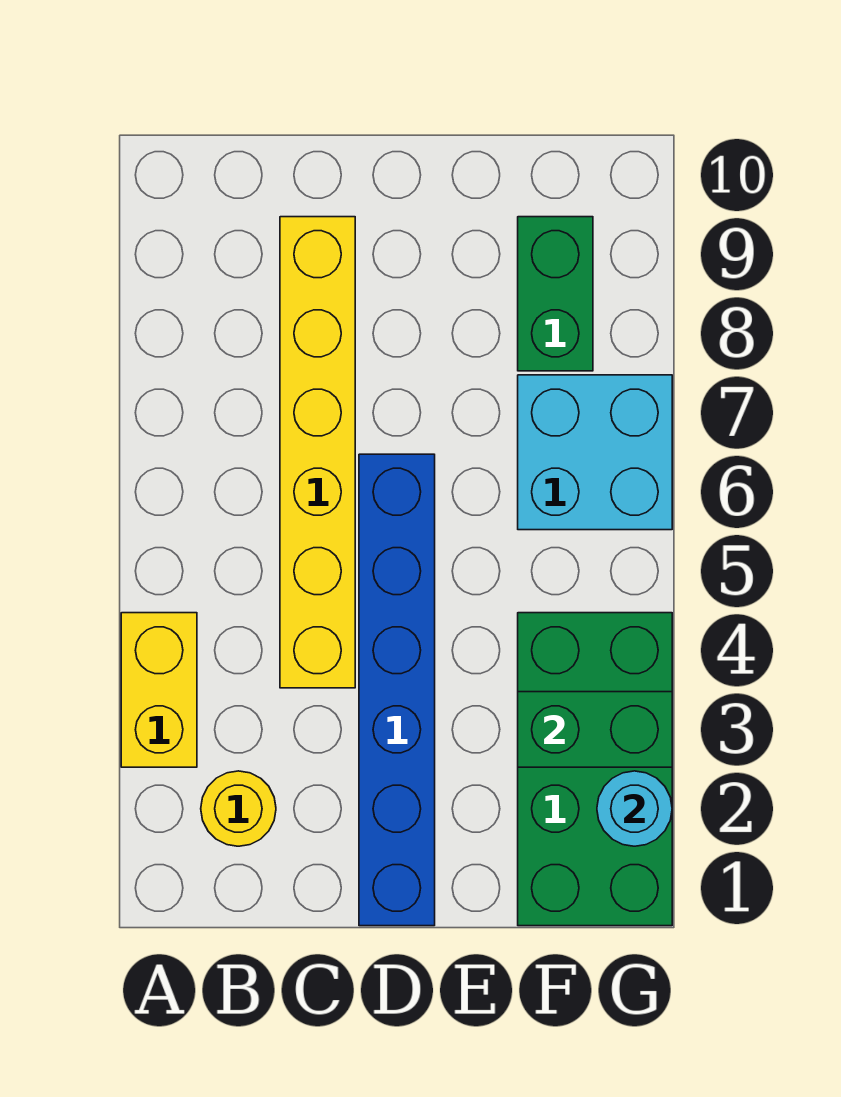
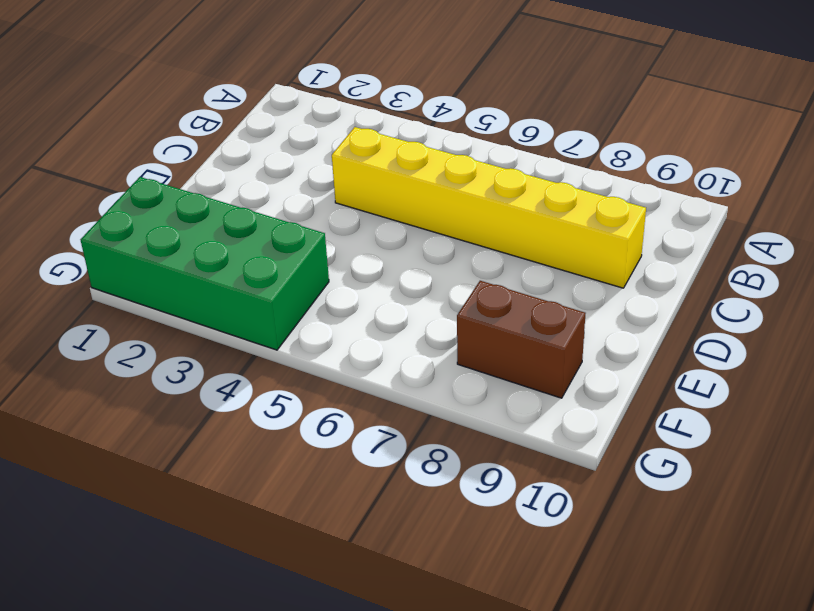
brown brick F8:F9 level 1 -> green brick F8:F9 level 1
none -> yellow brick A3:A4 level 1
none -> yellow round brick B2 level 1

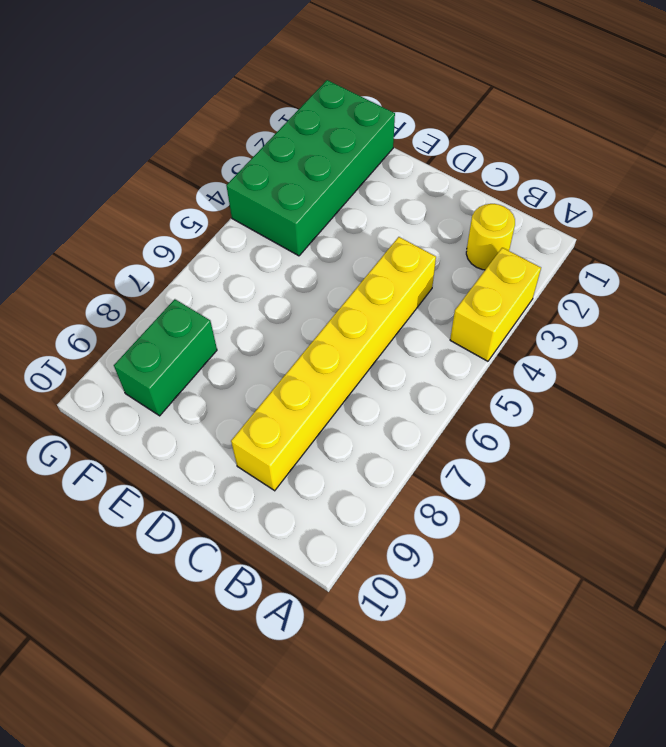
none -> blue brick D1:D6 level 1
none -> cyan brick F6:G7 level 1

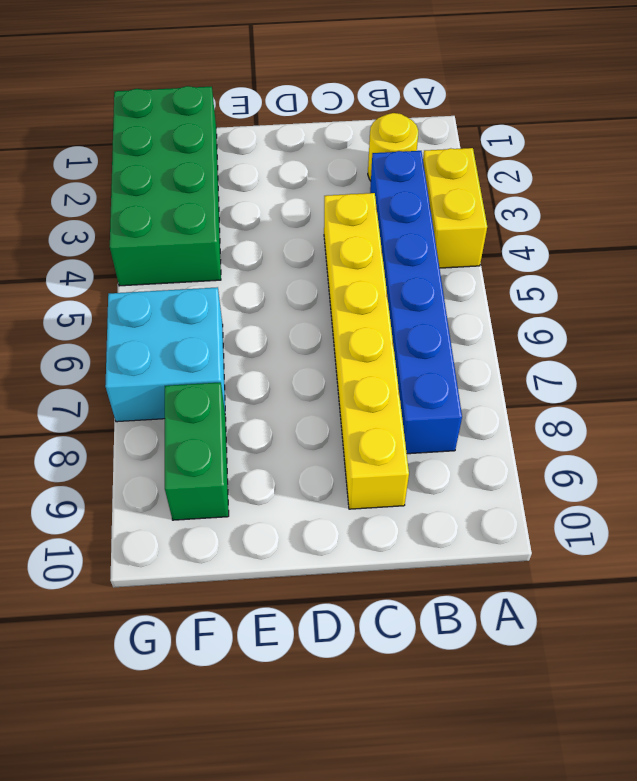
blue brick B3:B8 level 1 -> blue brick D1:D6 level 1
none -> green brick F3:G3 level 2
none -> cyan round brick G2 level 2

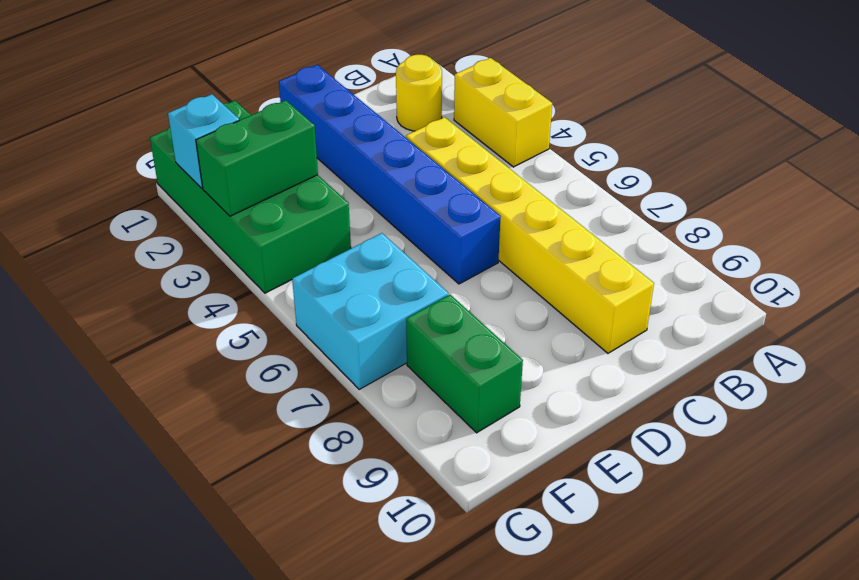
cyan brick G2 level 2 -> cyan round brick G2 level 2

